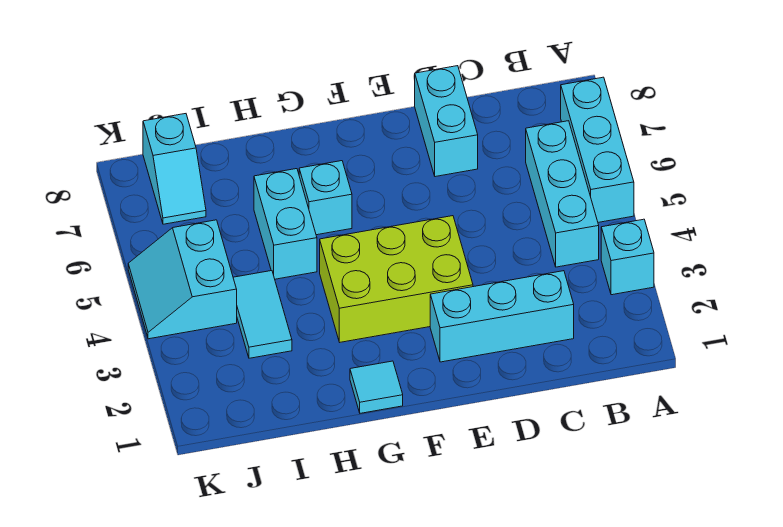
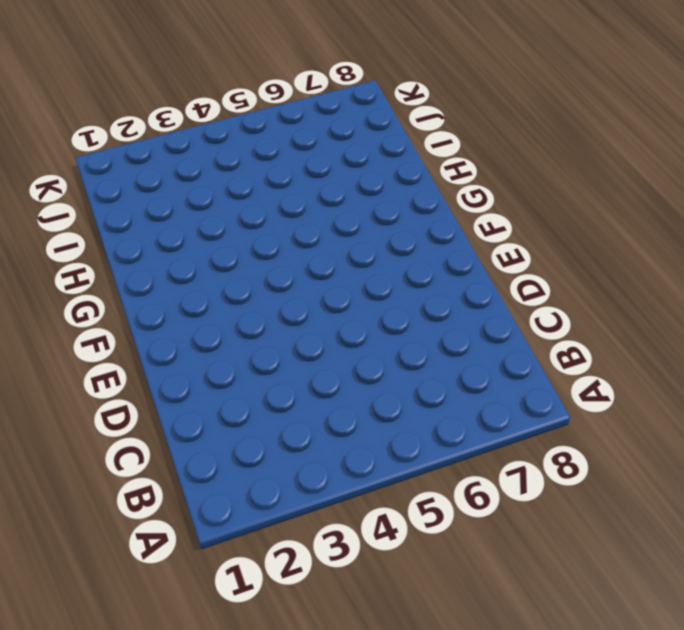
none -> cyan brick A3 level 1
none -> cyan brick A5:A7 level 1
none -> cyan brick B4:B6 level 1

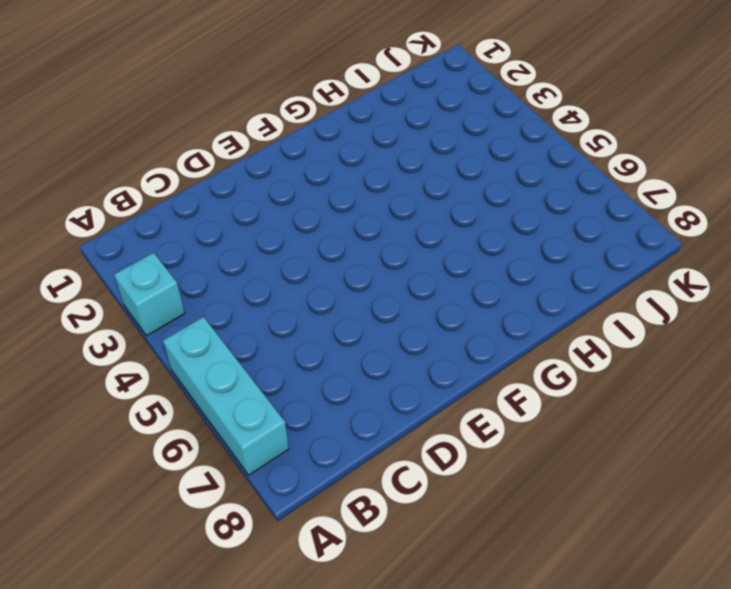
none -> cyan brick B4:B6 level 1
none -> cyan brick C2:E2 level 1
none -> cyan brick D7:D8 level 1

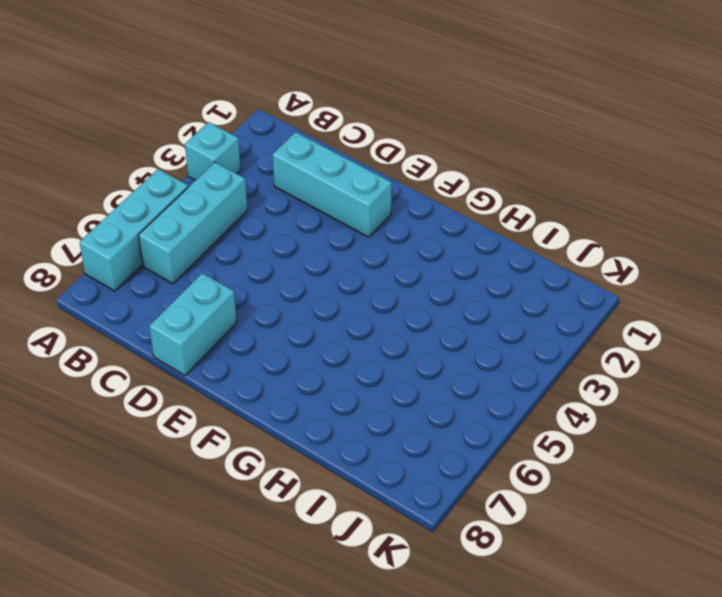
none -> lime brick E3:G4 level 1
none -> cyan tile G1 level 1
none -> cyan brick G6 level 1

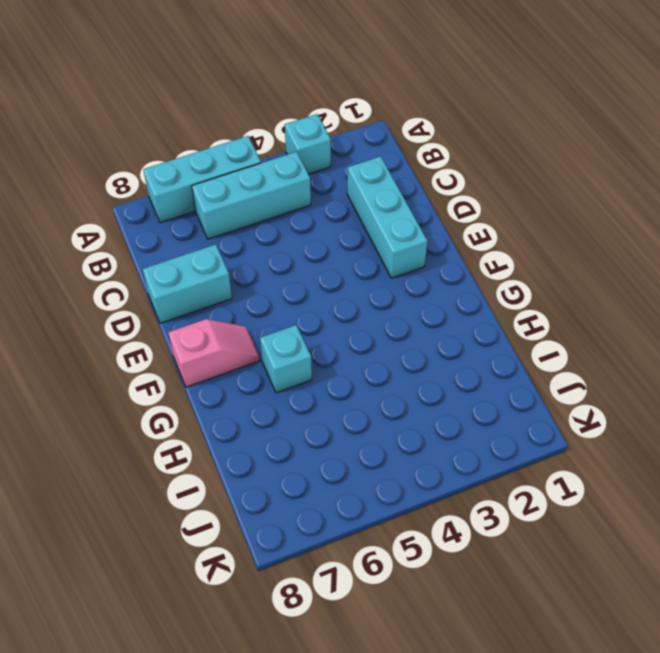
pink slope F7:F8 level 1 top 8 -> none
none -> lime brick E3:G4 level 1
none -> cyan tile G1 level 1
none -> cyan brick H5:H6 level 1

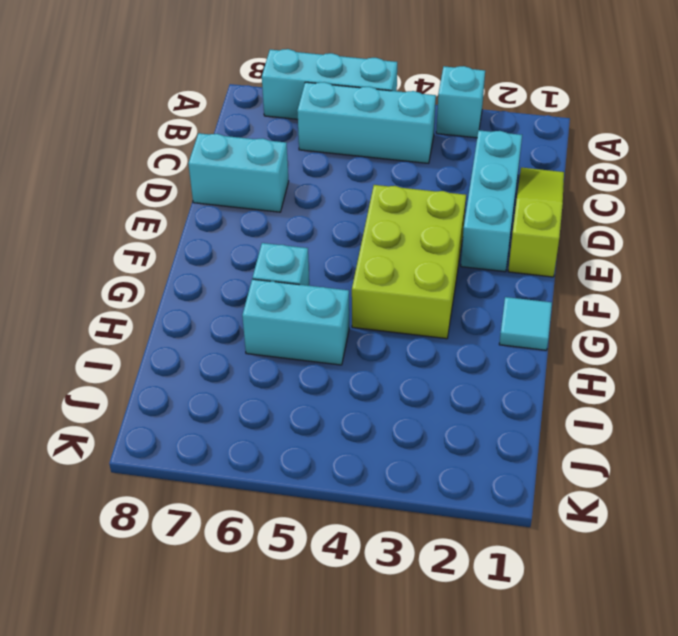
lime slope C1:E1 level 1 top E -> none
none -> cyan tile I3:I4 level 1
none -> cyan slope J4:K5 level 1 top J
none -> cyan slope J7:J8 level 1 top 8

